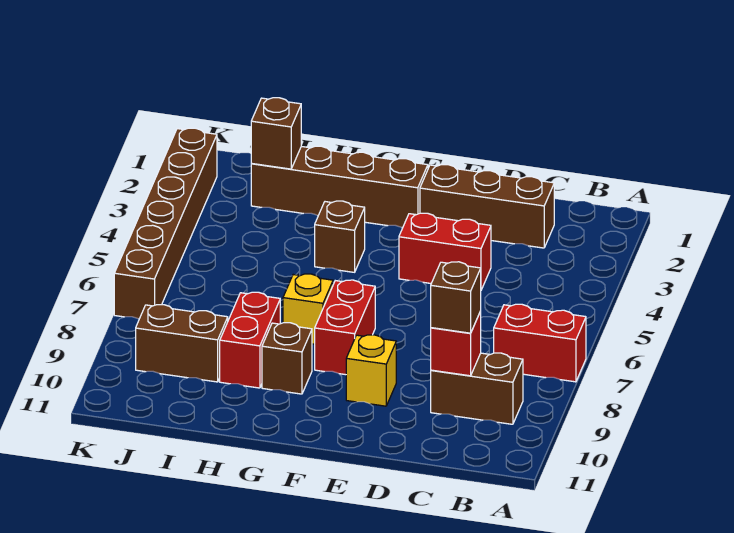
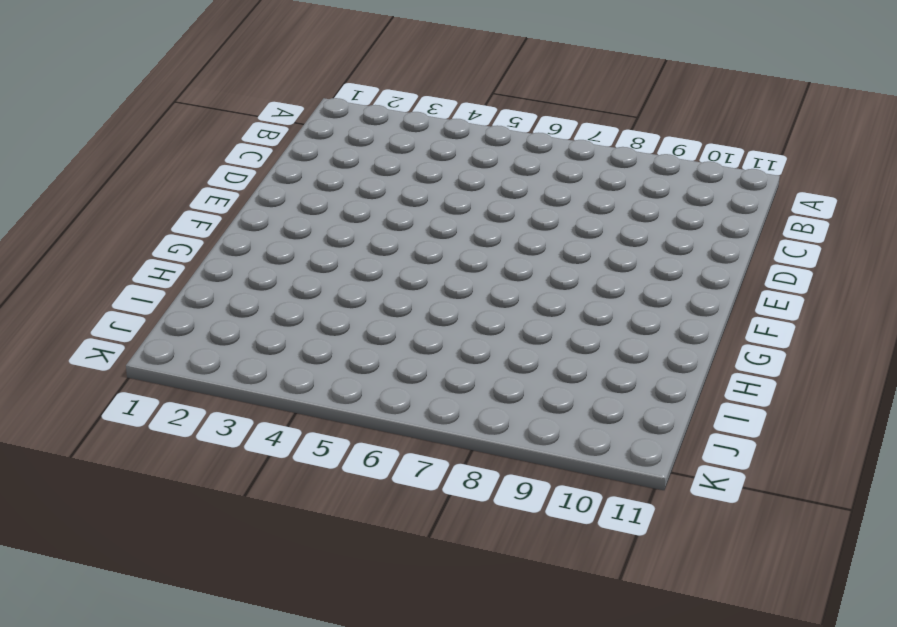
none -> red brick A7:B7 level 1
none -> brown brick B9:C9 level 1
none -> brown brick C2:E2 level 1

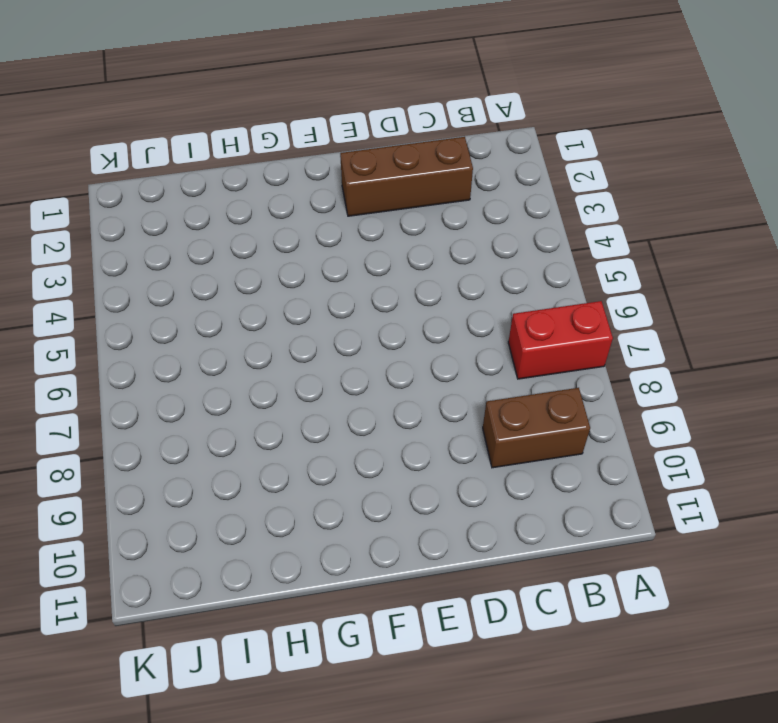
none -> red brick D4:E4 level 1
none -> yellow brick E9 level 1
none -> brown brick F2:I2 level 1

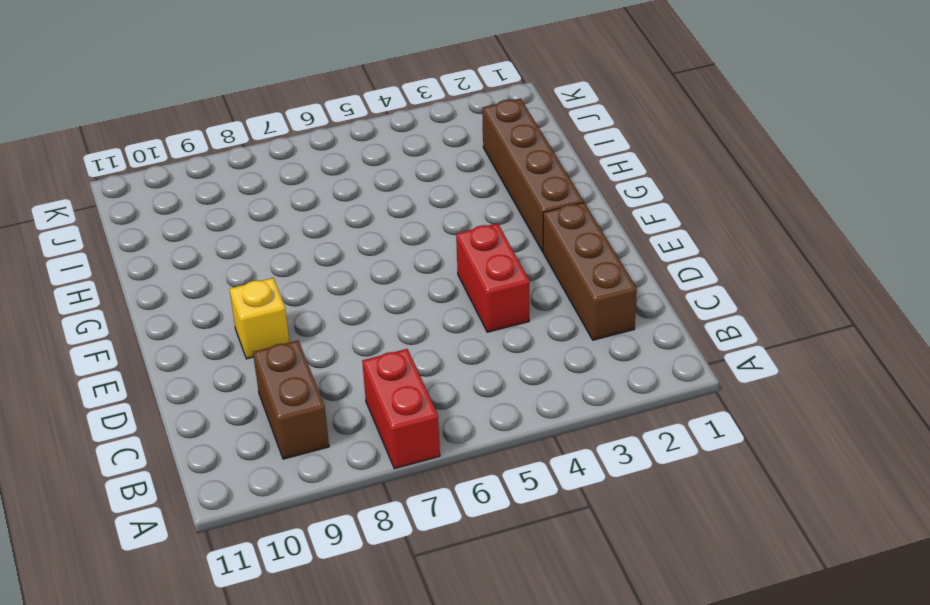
none -> red brick F7:F8 level 1
none -> brown brick G4 level 1
none -> yellow brick G7 level 1

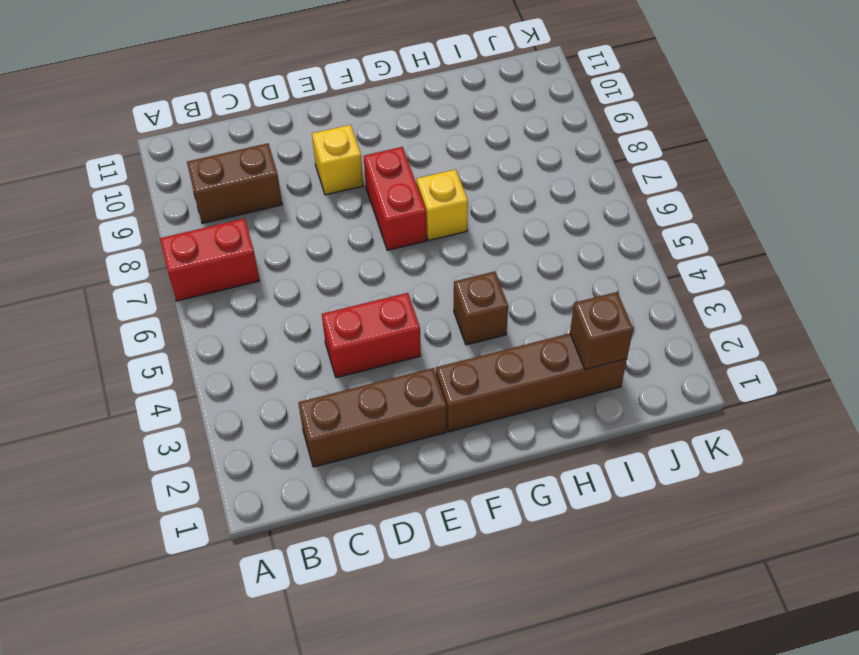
none -> brown brick G9 level 1
none -> red brick H8:H9 level 1
none -> brown brick I9:J9 level 1

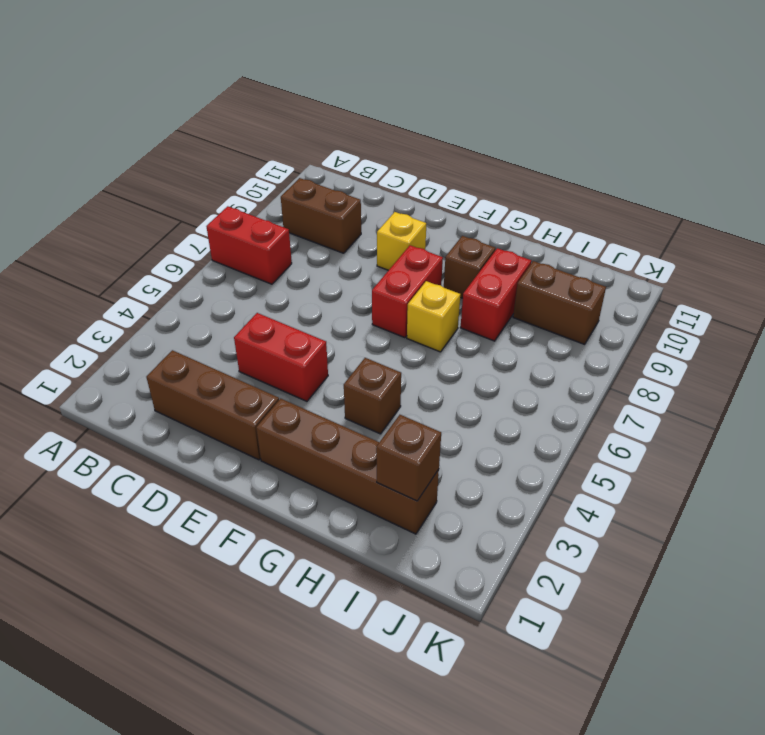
none -> brown brick K2:K7 level 1
none -> red brick C9 level 2
none -> brown brick C9 level 3

